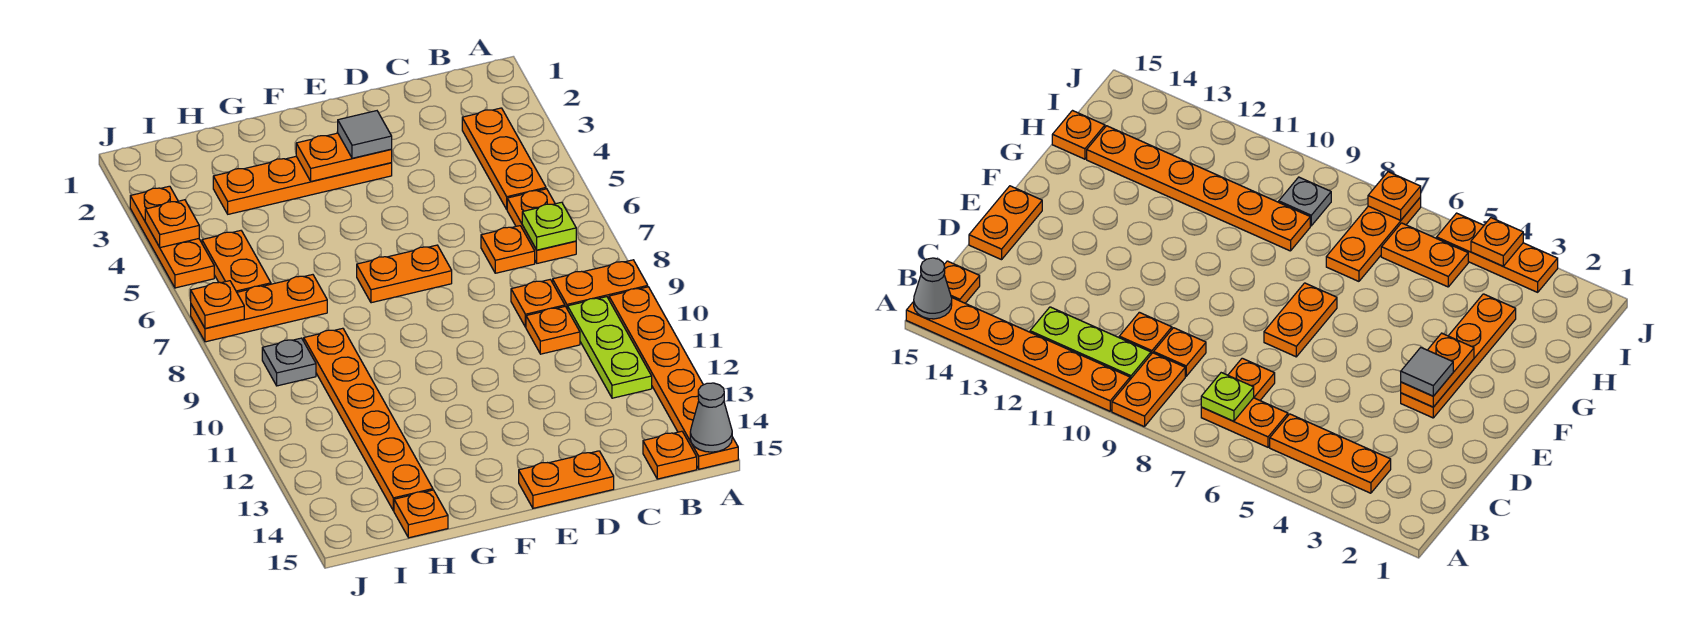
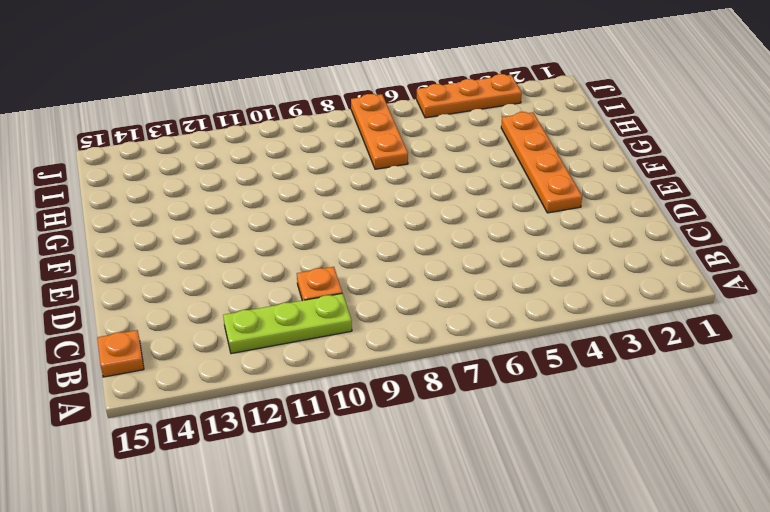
none -> orange plate A9:B9 level 1
none -> orange plate A10:A15 level 1
none -> orange plate B3:B5 level 1

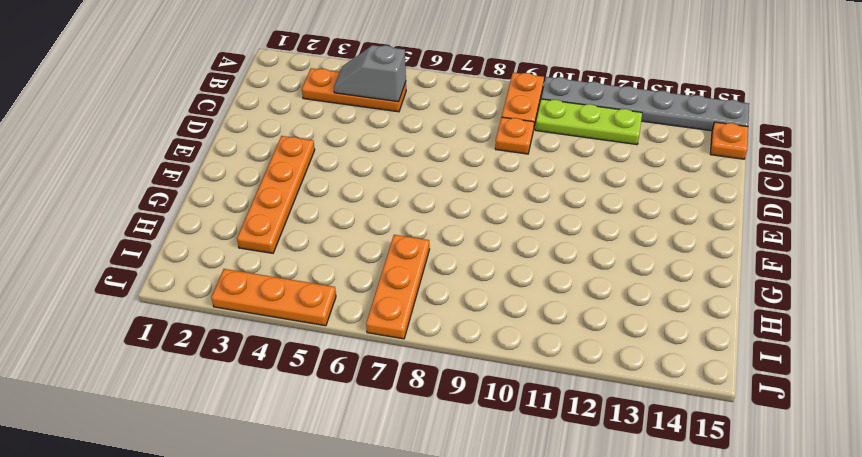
grey plate A10:A15 level 1 -> orange plate A10:A15 level 1
grey slope B4:B5 level 2 top 5 -> none
none -> orange plate B6:B7 level 1
none -> orange plate C7 level 1
none -> orange plate C10 level 1

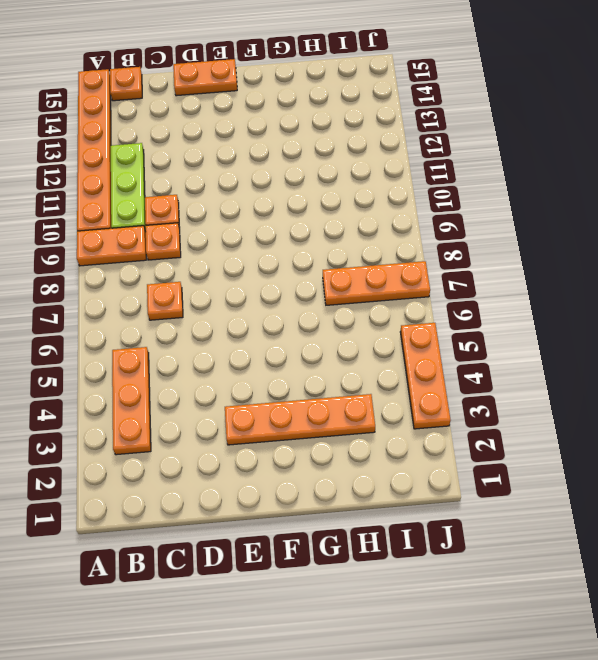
none -> orange plate B6:B7 level 1
none -> orange plate E7:F7 level 1
none -> orange plate H9:H14 level 1

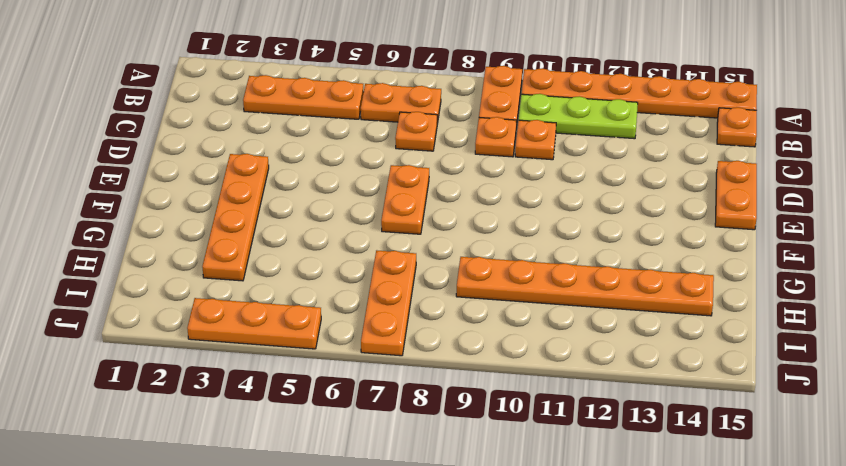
none -> orange plate H15 level 1
none -> orange plate I5:I6 level 1
none -> grey plate I9 level 1

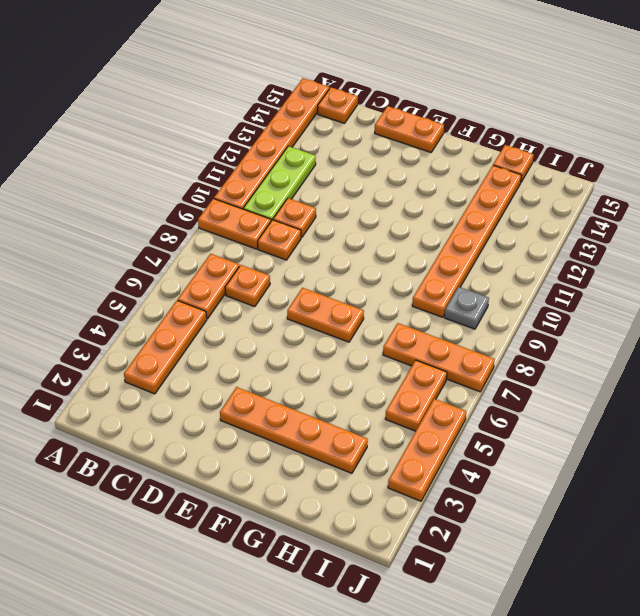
none -> grey cone A15 level 2
none -> lime plate B7 level 2
none -> orange plate E3:F3 level 2

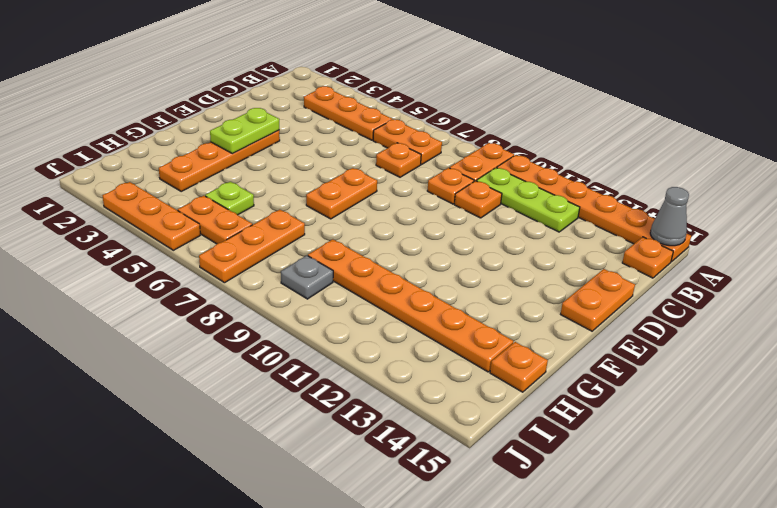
lime plate E3:F3 level 2 -> orange plate E3:F3 level 2
lime plate H5 level 1 -> lime plate B7 level 2
none -> orange plate J4 level 2
none -> orange plate J7 level 2
none -> grey tile E3 level 3

